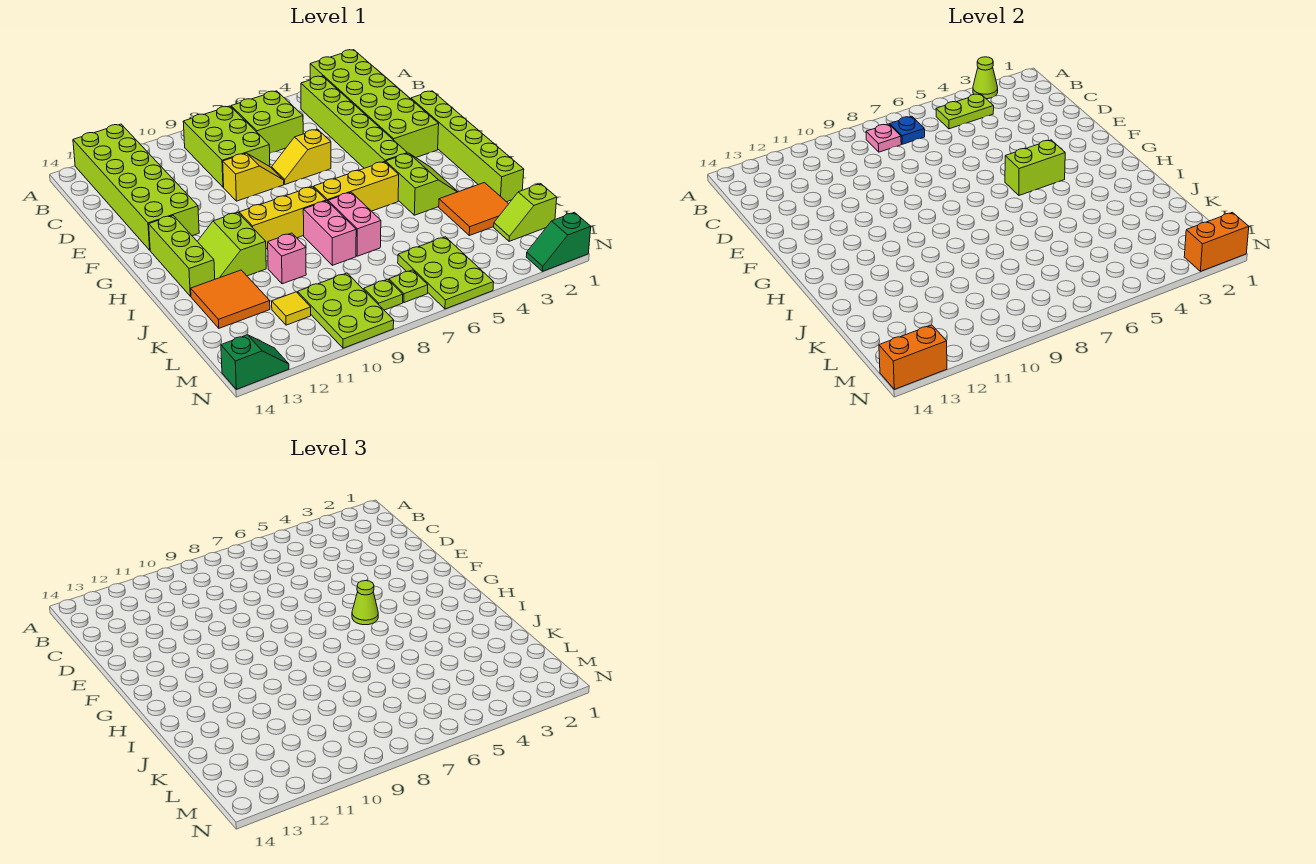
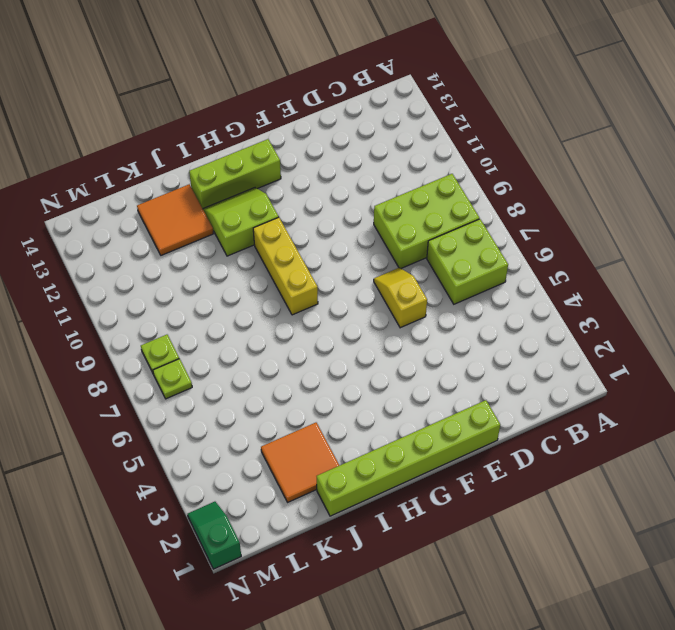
none -> lime brick A2:F3 level 1
none -> lime brick A12:F13 level 1
none -> lime brick B4:G4 level 1
none -> yellow slope E8:E9 level 1 top 9

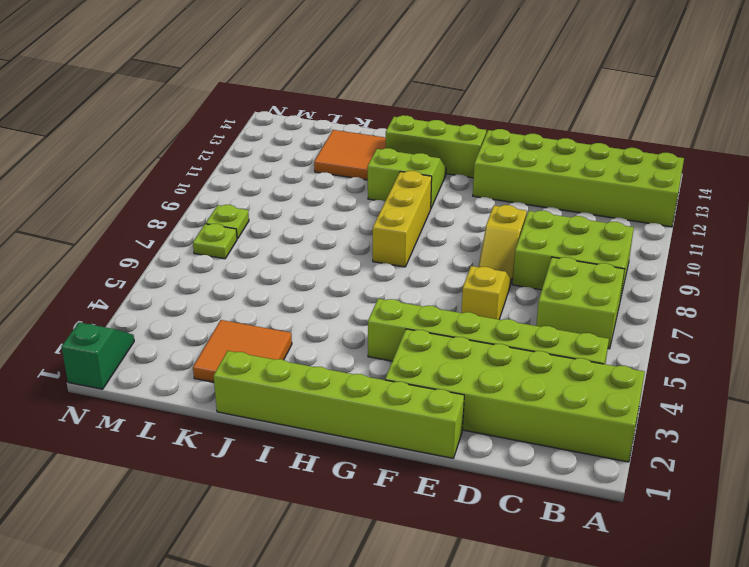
none -> lime slope H3:I4 level 1 top 4
none -> yellow brick H5:H7 level 1
none -> pink brick I7:J7 level 1
none -> pink brick I8:J8 level 1

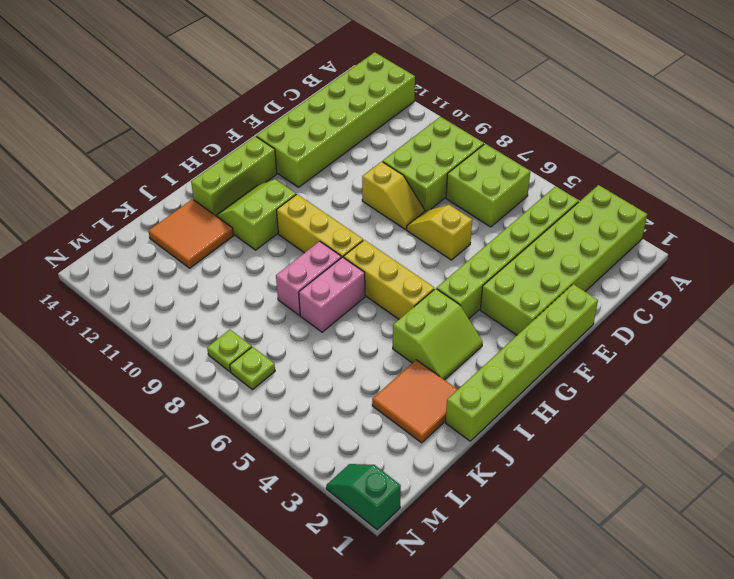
none -> pink brick J10 level 1
none -> lime slope L1:L2 level 1 top 1
none -> lime plate L5:N6 level 1
none -> lime plate L9:N10 level 1

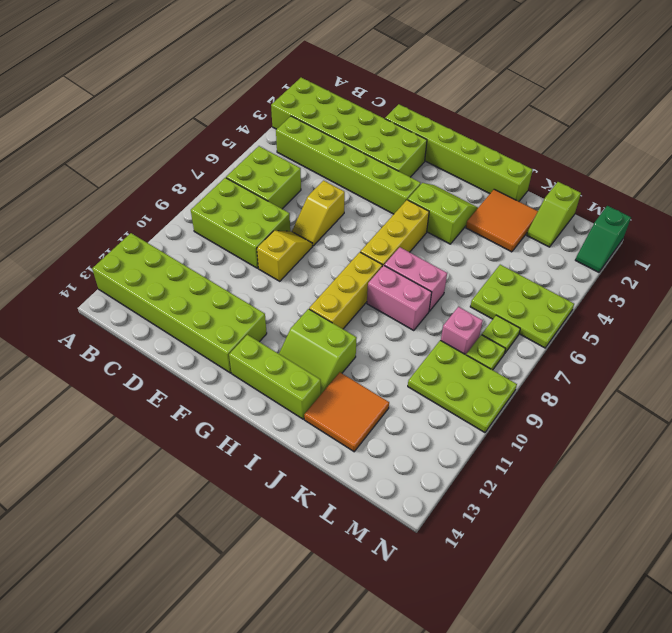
pink brick L8 level 1 -> pink brick J10 level 1
none -> yellow tile L11 level 1
none -> green slope N13:N14 level 1 top 14
none -> lime cone A3 level 2
none -> lime plate B4:B5 level 2

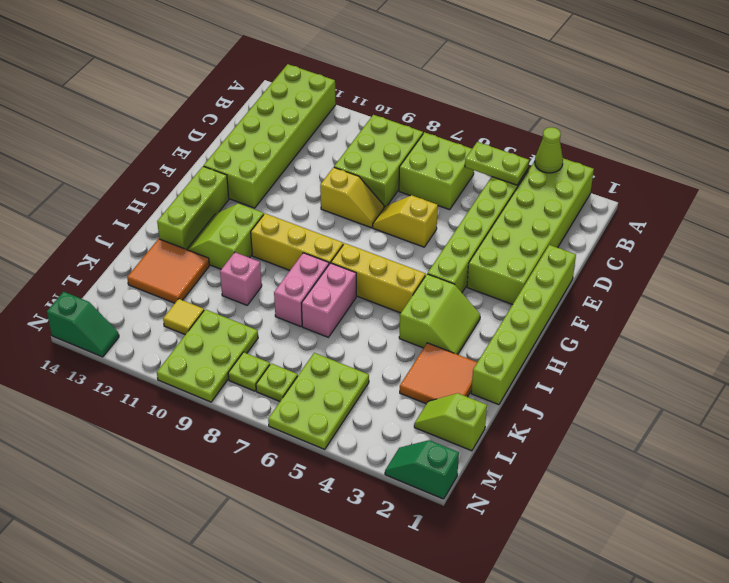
none -> blue plate B7 level 2
none -> pink plate B8 level 2
none -> lime brick G4:G5 level 2
none -> orange brick N1:N2 level 2

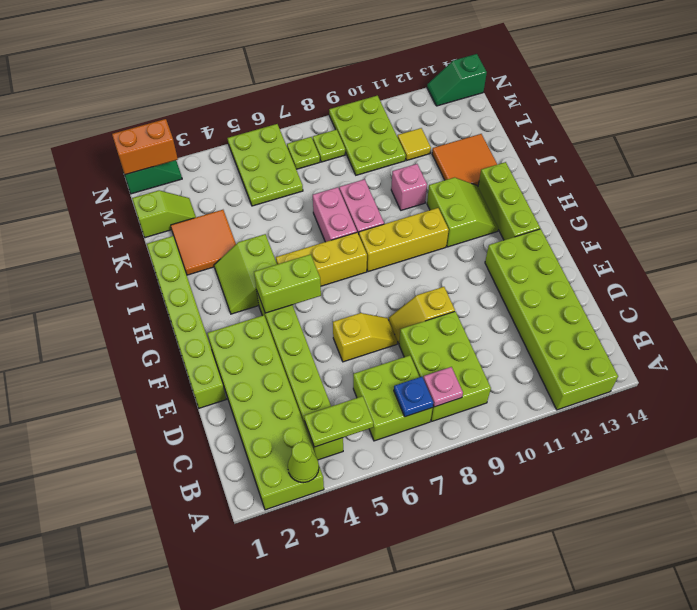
none -> orange brick N13:N14 level 2
none -> lime cone G5 level 3

